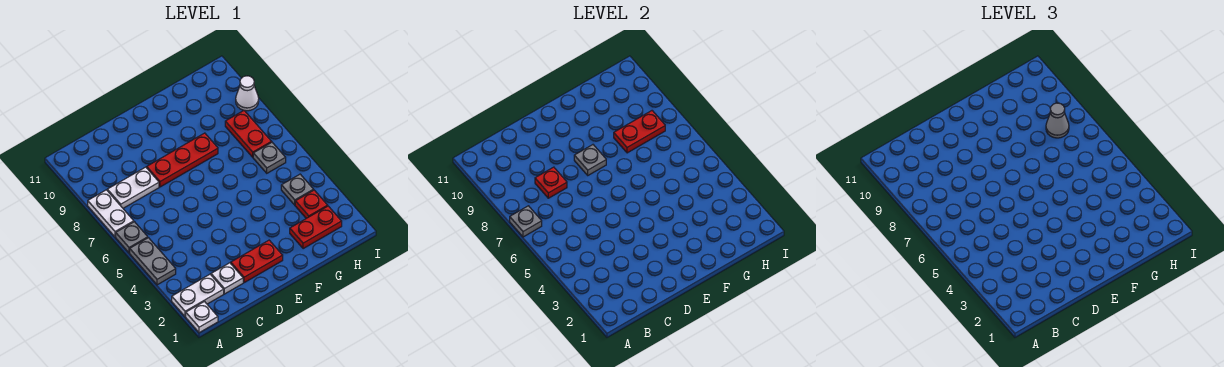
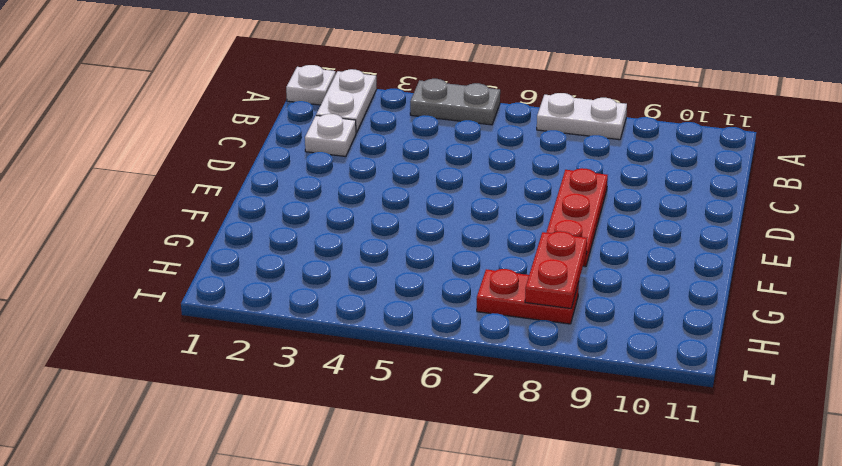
none -> grey plate A6 level 1
none -> white plate B8:C8 level 1
none -> red plate D2:E2 level 1

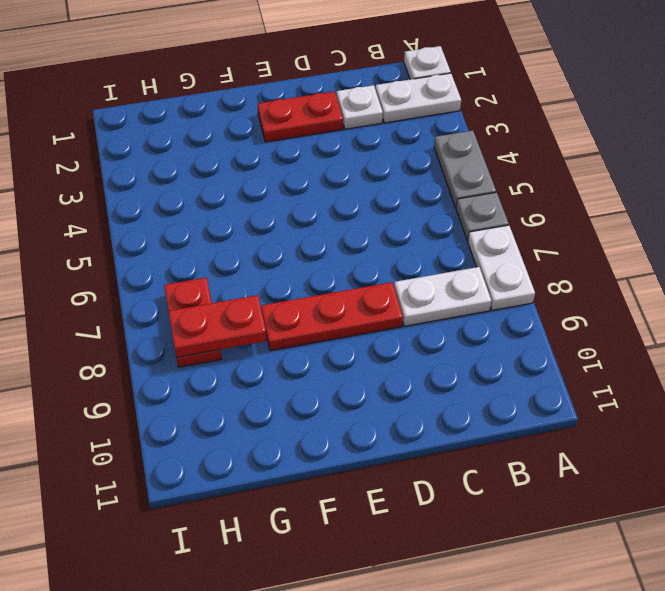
none -> red plate G2:H2 level 1
none -> red plate H3 level 1
none -> grey plate H4 level 1

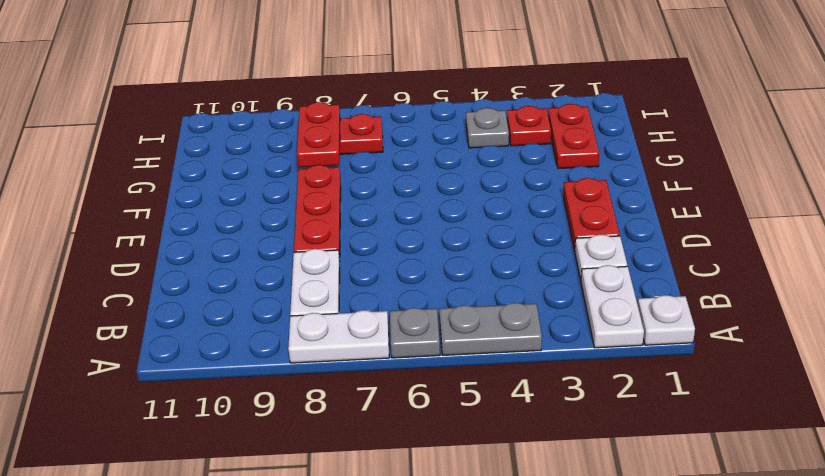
none -> grey plate H6 level 1
none -> white cone I9 level 1
none -> grey plate A7 level 2

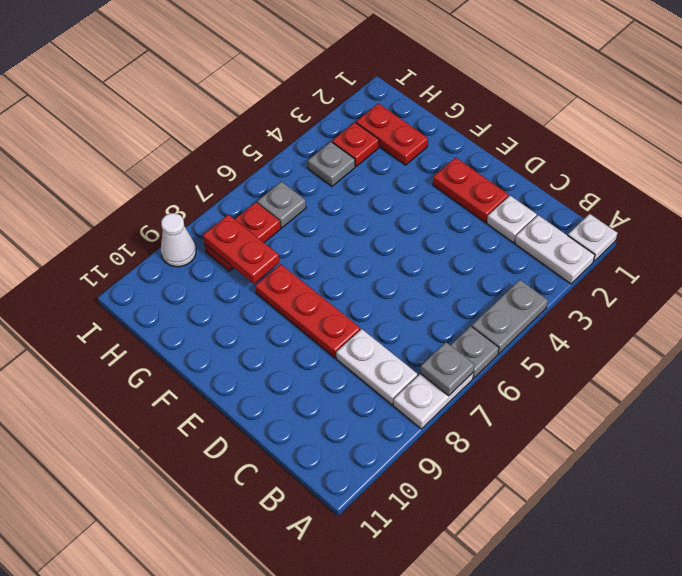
none -> red plate C8 level 2
none -> grey plate E8 level 2
none -> grey cone H8 level 3

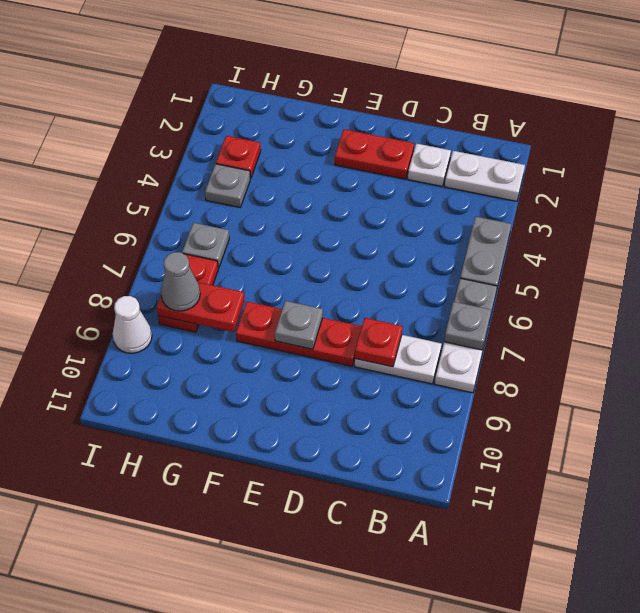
none -> white plate A1 level 1
none -> red plate G2:H2 level 1

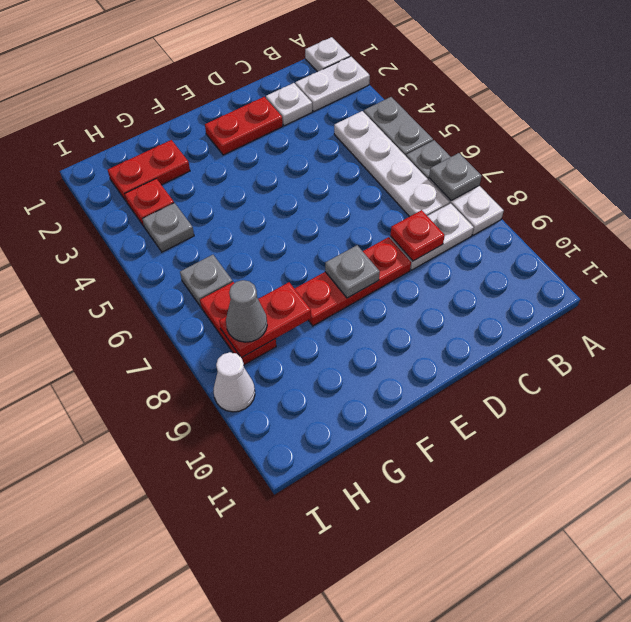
white plate B4:B7 level 1 -> none

